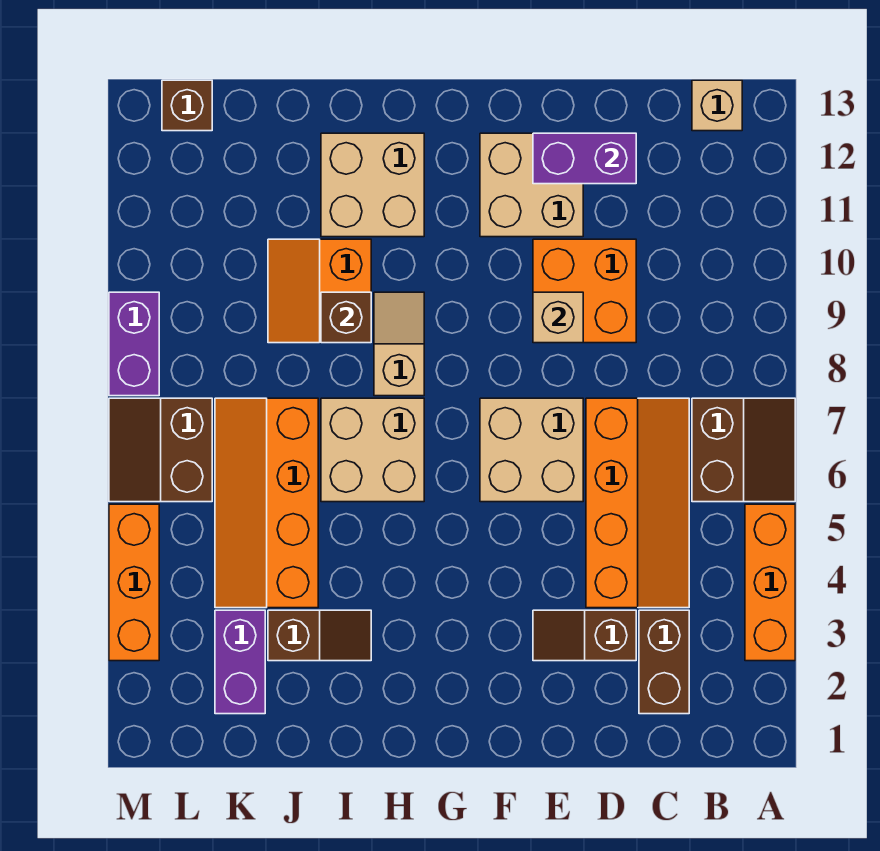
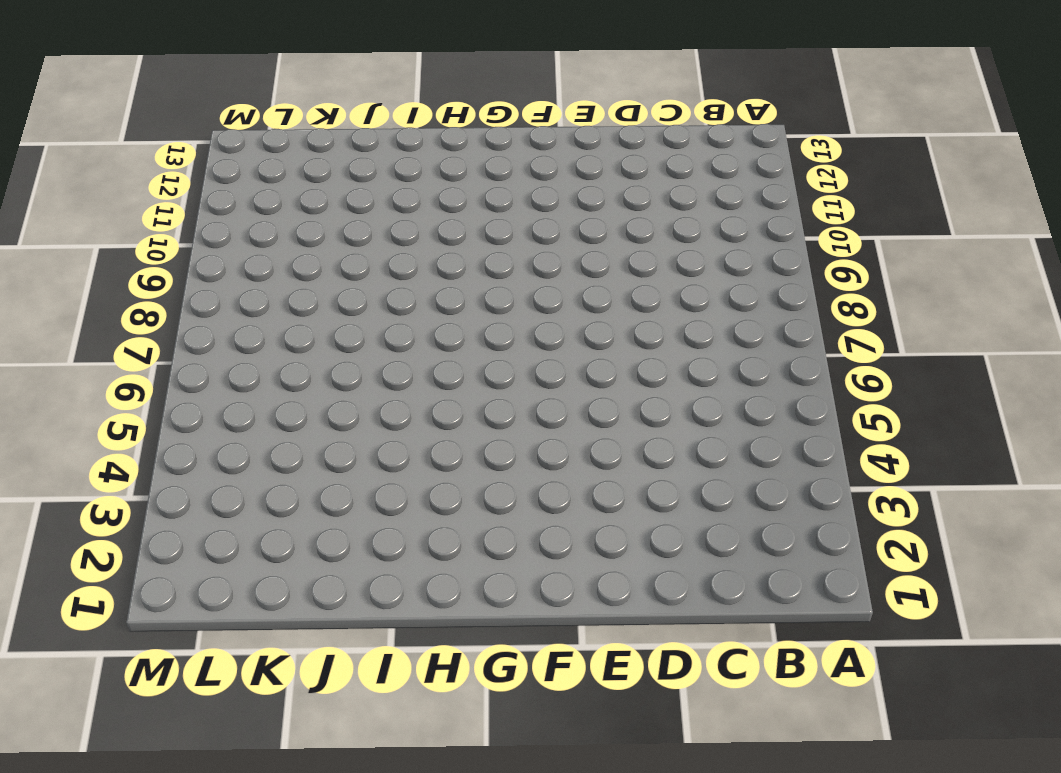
none -> orange brick A3:A5 level 1
none -> brown slope A6:B7 level 1 top B
none -> tan brick B13 level 1

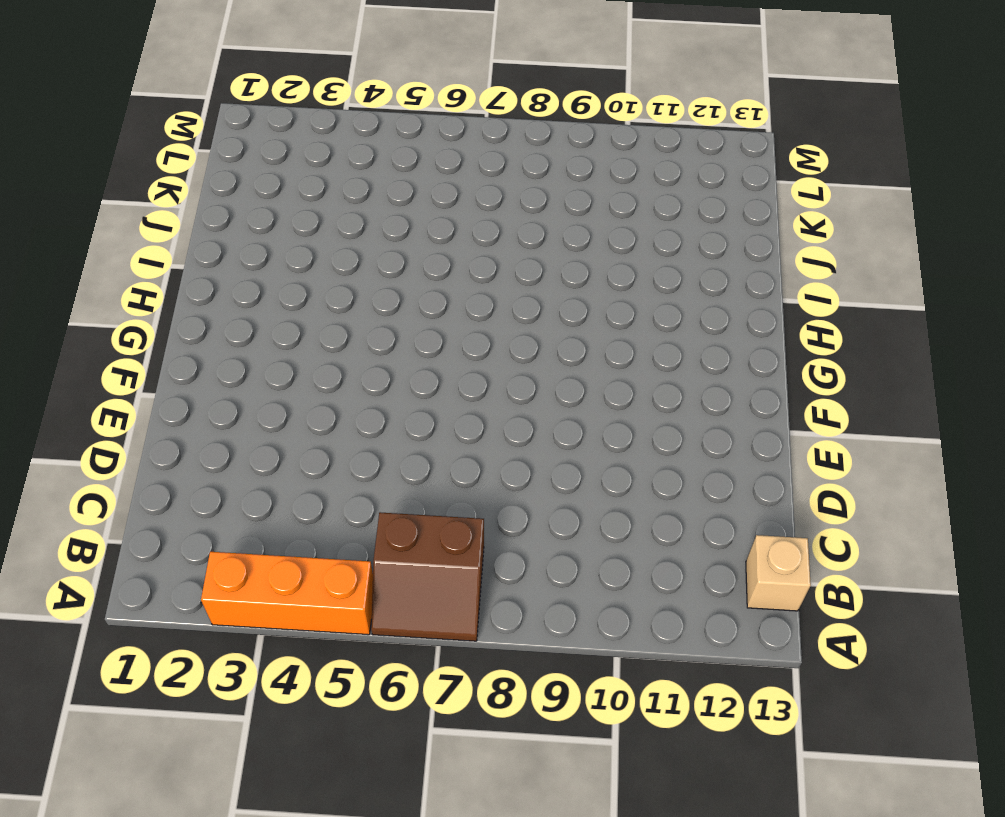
none -> brown brick C2:C3 level 1
none -> orange slope C4:D7 level 1 top D
none -> brown slope D3:E3 level 1 top D

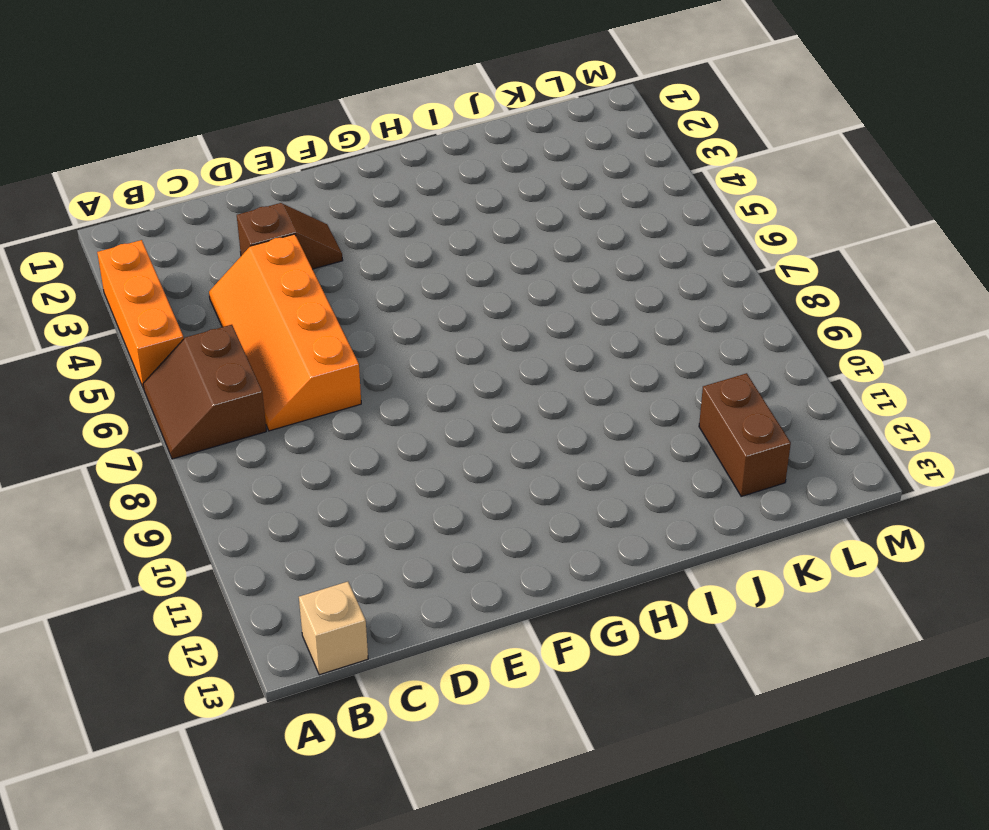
brown brick K11:K12 level 1 -> brown brick C2:C3 level 1
none -> orange brick D9:E10 level 1
none -> tan brick E6:F7 level 1
none -> tan brick E11:F12 level 1

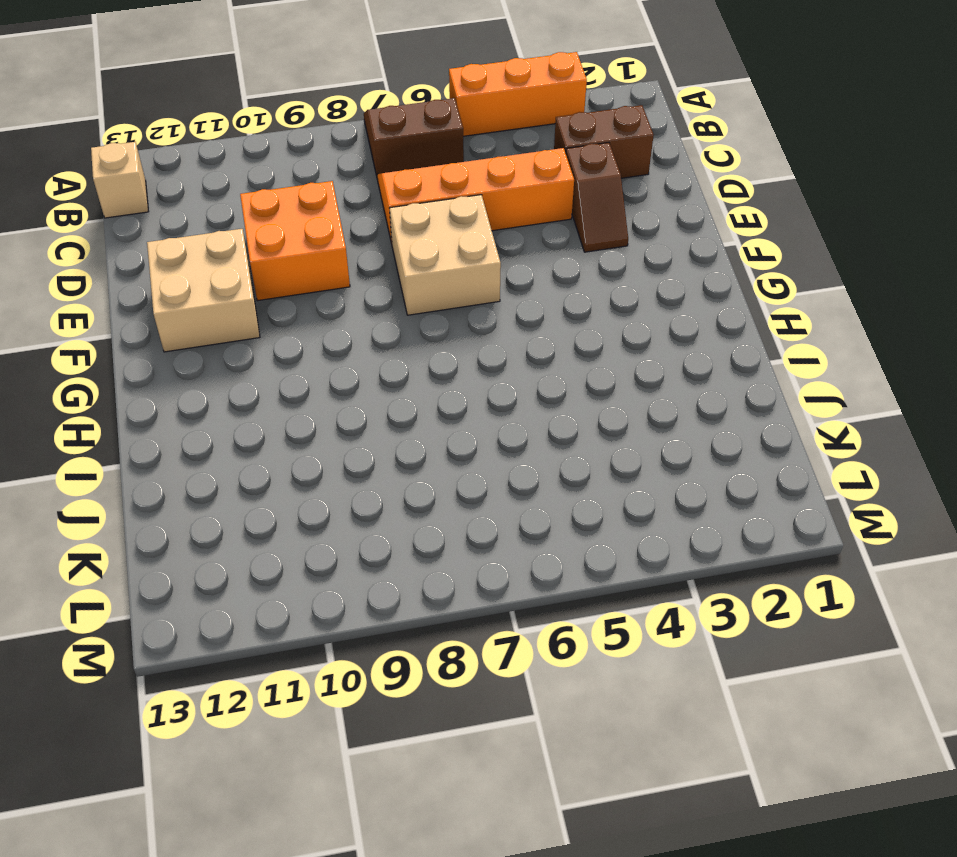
none -> tan brick H6:I7 level 1
none -> tan slope H8:H9 level 1 top 8
none -> tan brick H11:I12 level 1

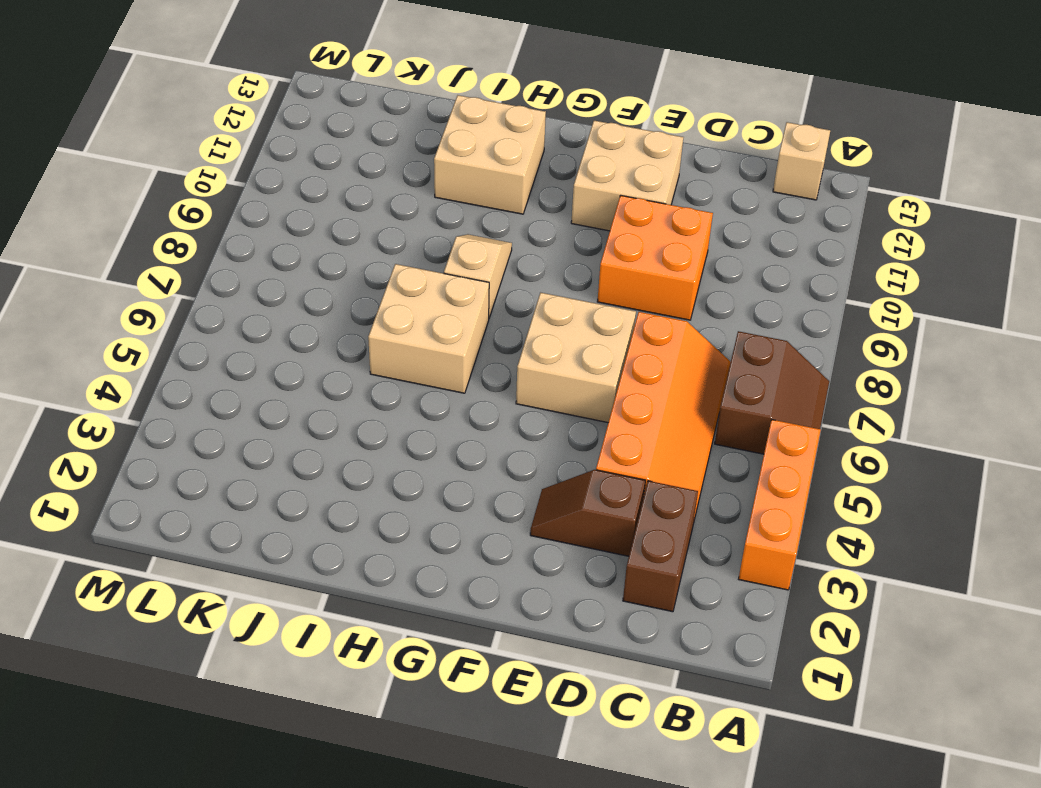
none -> brown slope I3:J3 level 1 top J
none -> orange slope I9:J10 level 1 top I
none -> orange slope J4:K7 level 1 top J

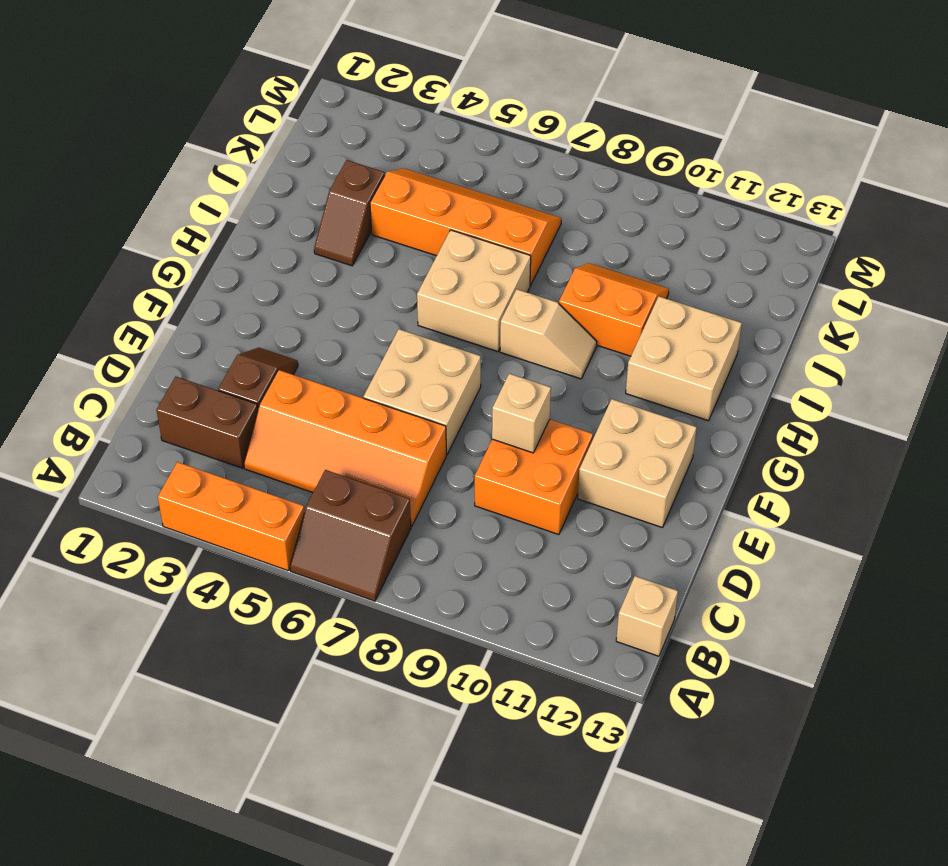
none -> purple brick K2:K3 level 1
none -> brown slope L6:M7 level 1 top L
none -> brown brick L13 level 1

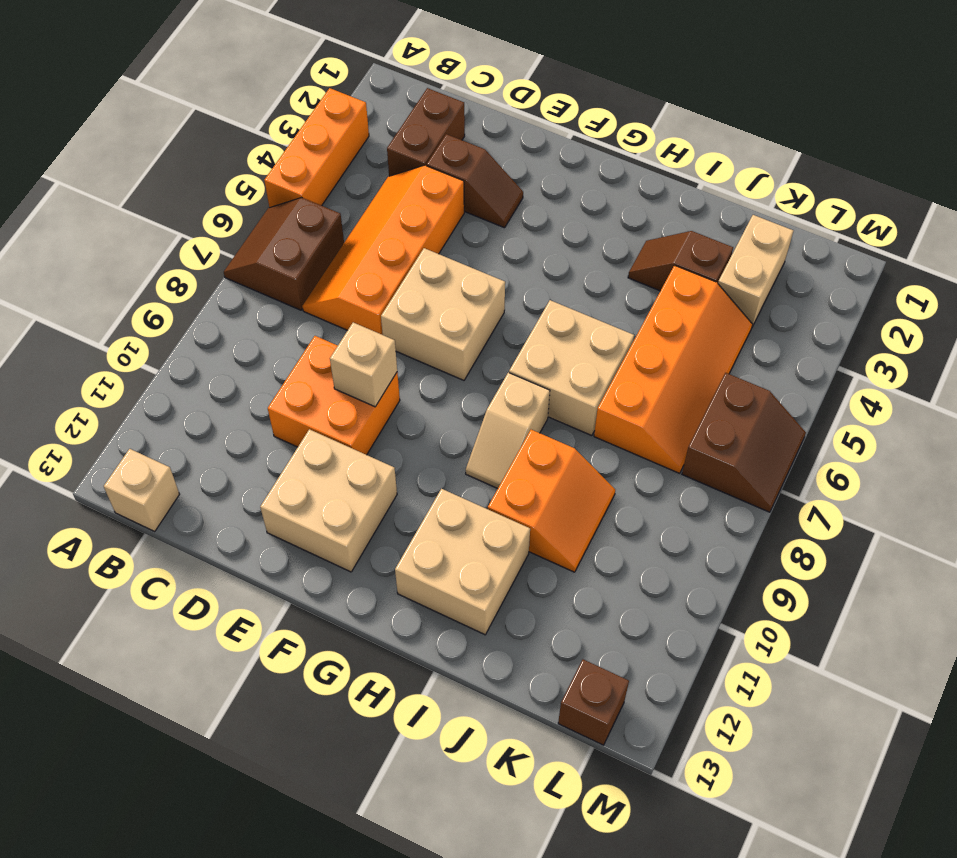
tan brick K2:K3 level 1 -> purple brick K2:K3 level 1
none -> orange brick M3:M5 level 1
none -> purple brick M8:M9 level 1
none -> purple brick D12:E12 level 2

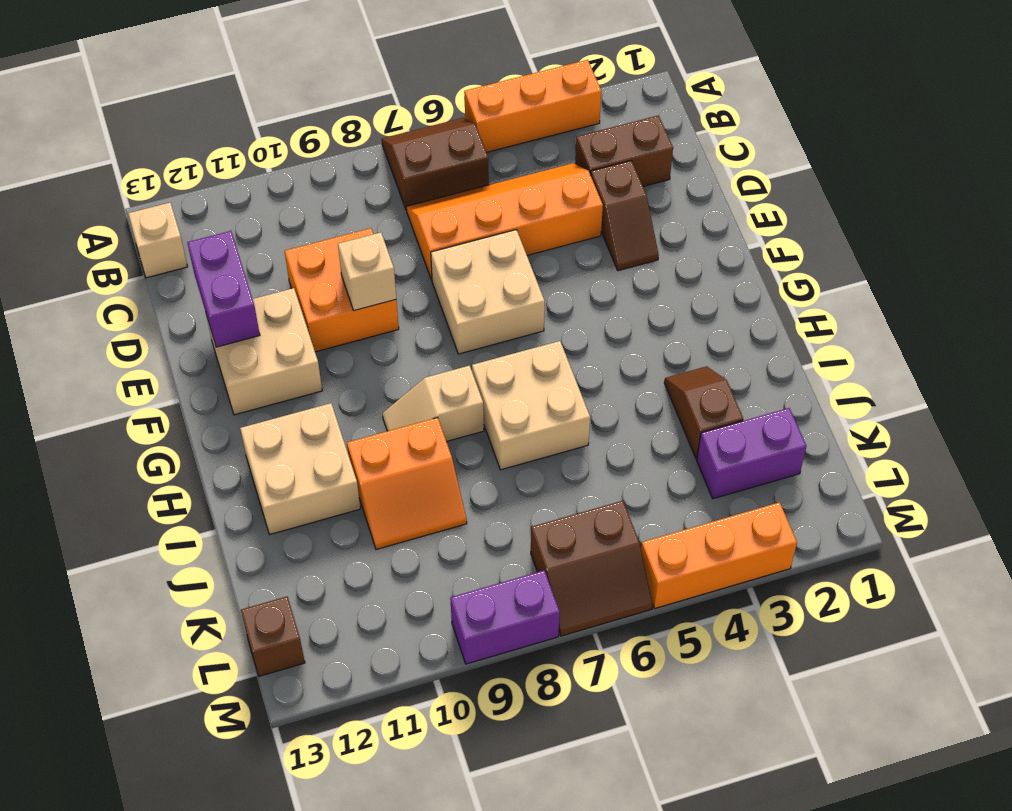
none -> orange slope J4:K7 level 1 top J
none -> brown brick I9 level 2

